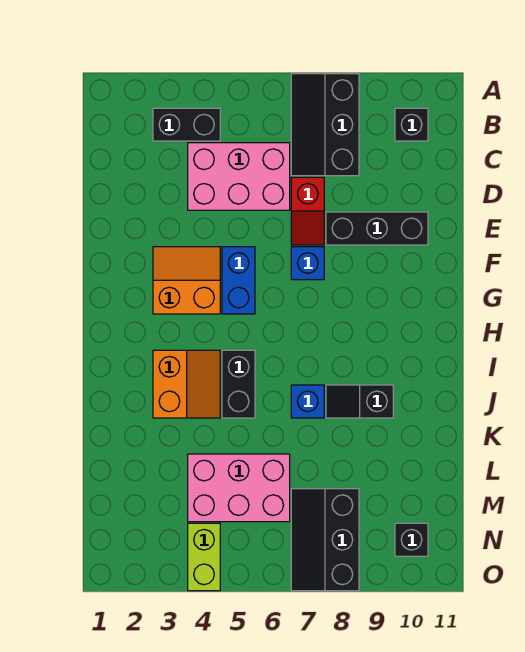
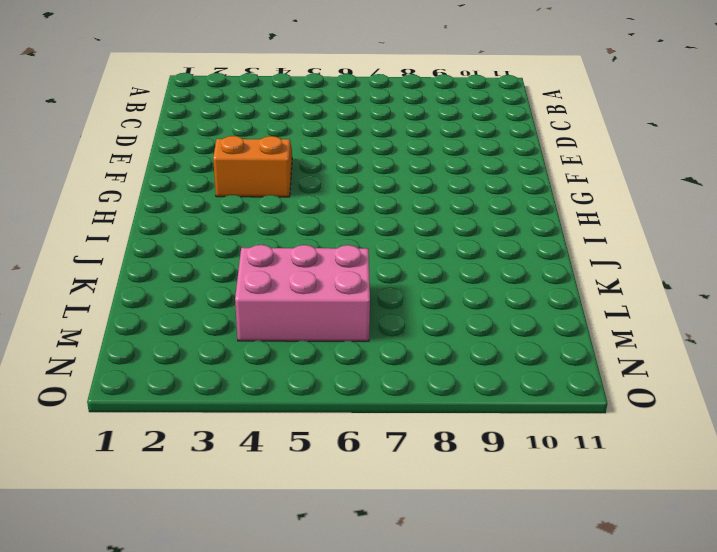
none -> black slope A7:C8 level 1 top 8
none -> black brick B3:B4 level 1
none -> black brick B10 level 1

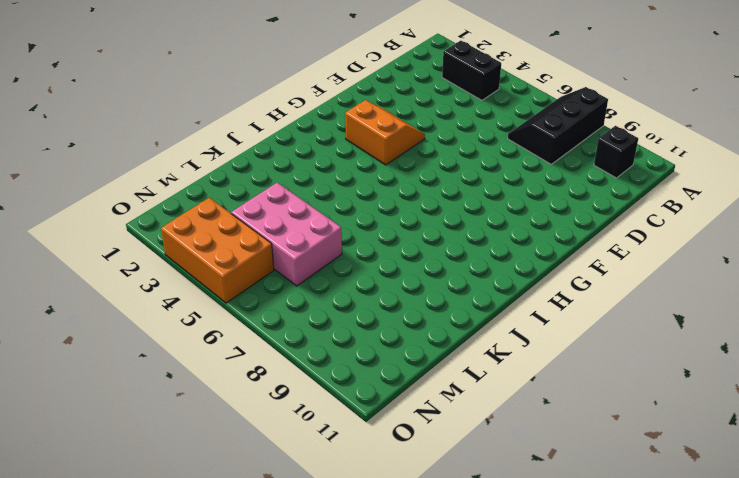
orange brick N3:O5 level 1 -> lime brick N4:O4 level 1
none -> pink brick C4:D6 level 1
none -> red slope D7:E7 level 1 top D
none -> black brick E8:E10 level 1

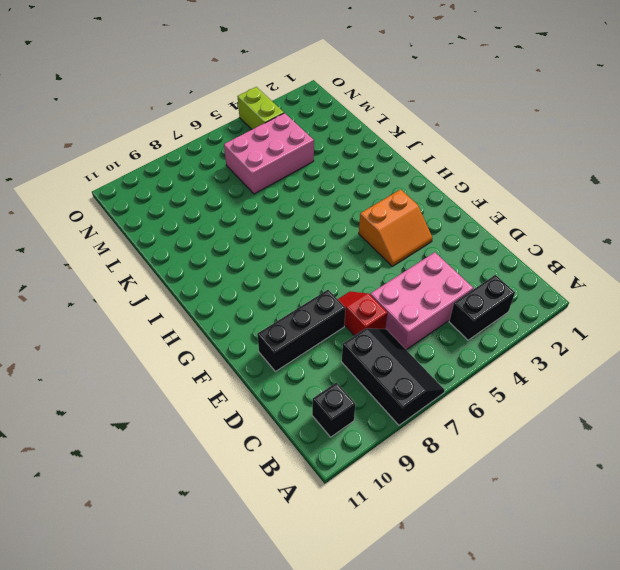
none -> blue brick F5:G5 level 1
none -> blue brick F7 level 1
none -> orange slope I3:J4 level 1 top 3

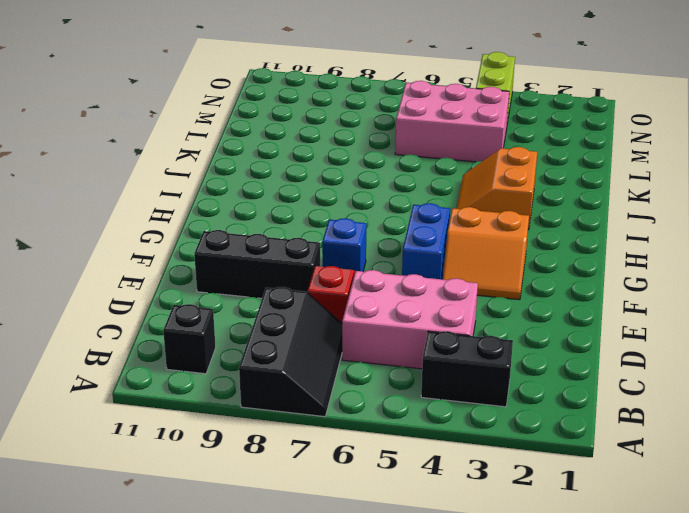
none -> black brick I5:J5 level 1
none -> blue brick J7 level 1
none -> black slope J8:J9 level 1 top 9

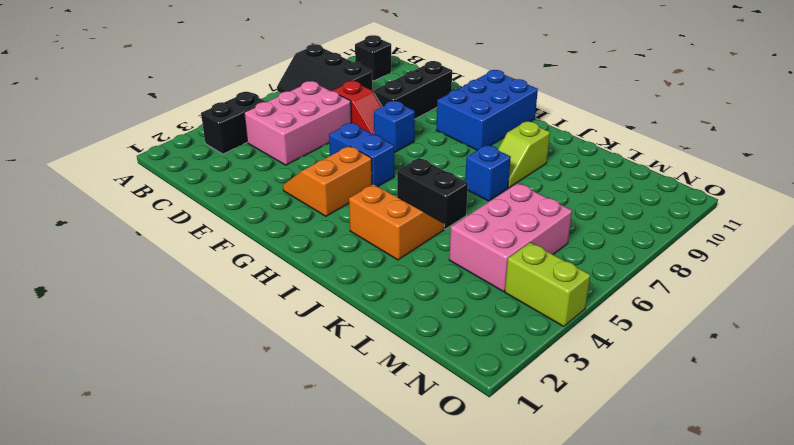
blue brick G9:H11 level 1 -> none
lime slope J8:J9 level 1 top 9 -> black slope J8:J9 level 1 top 9
none -> black slope M7:O8 level 1 top 8
none -> black brick N10 level 1

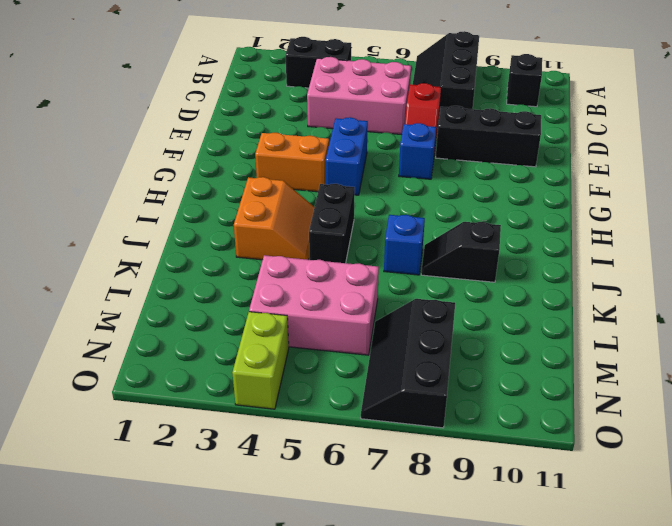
none -> black brick N10 level 1

